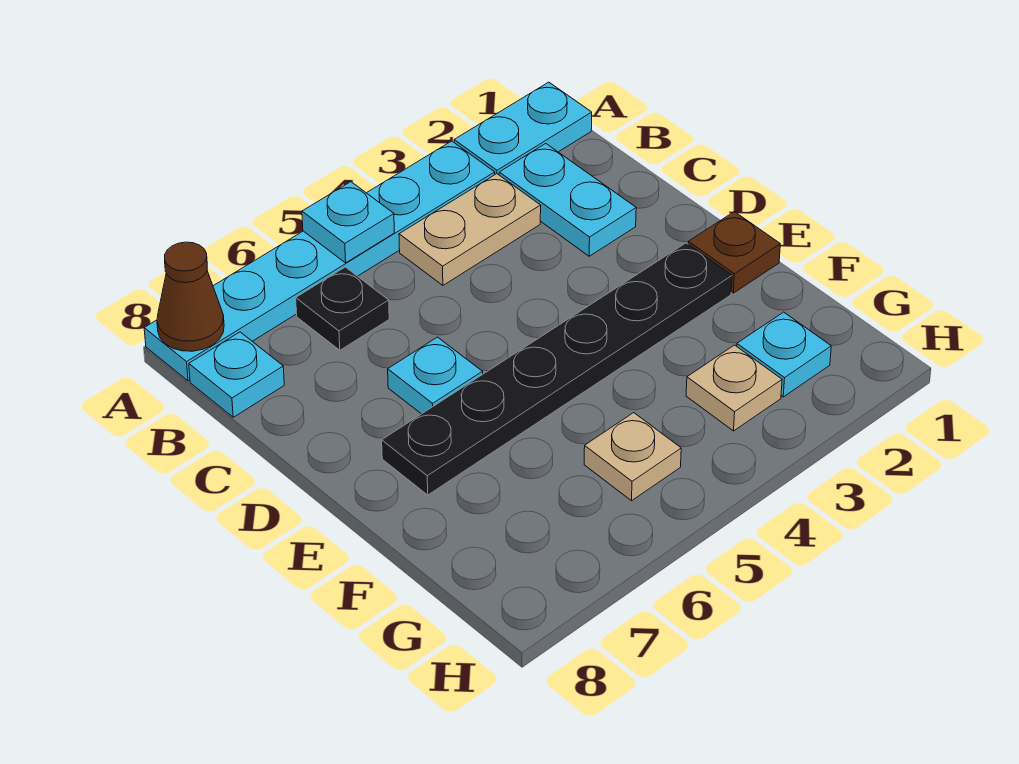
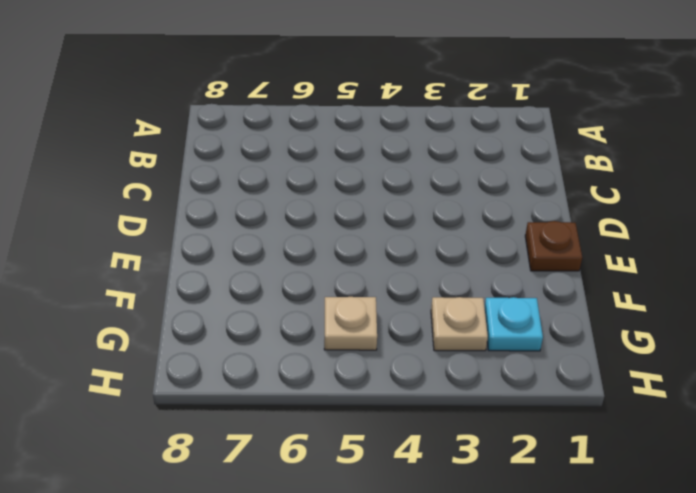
none -> cyan plate A1:A2 level 1
none -> cyan plate A3:A8 level 1
none -> cyan plate B2:C2 level 1

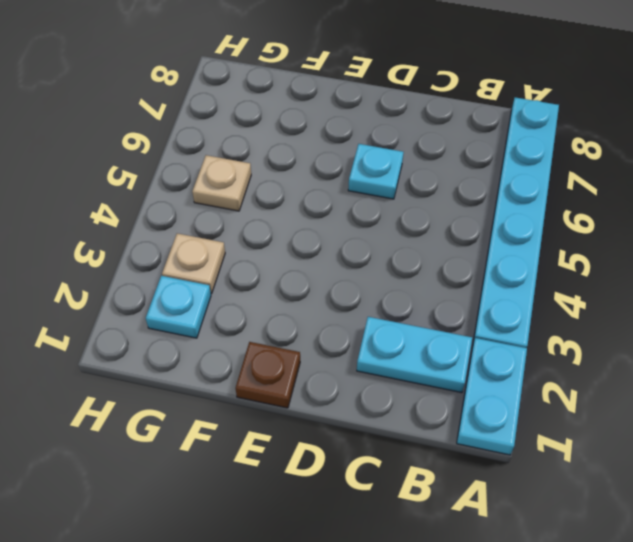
none -> tan plate B3:B4 level 1
none -> black plate B6 level 1
none -> cyan plate B8 level 1

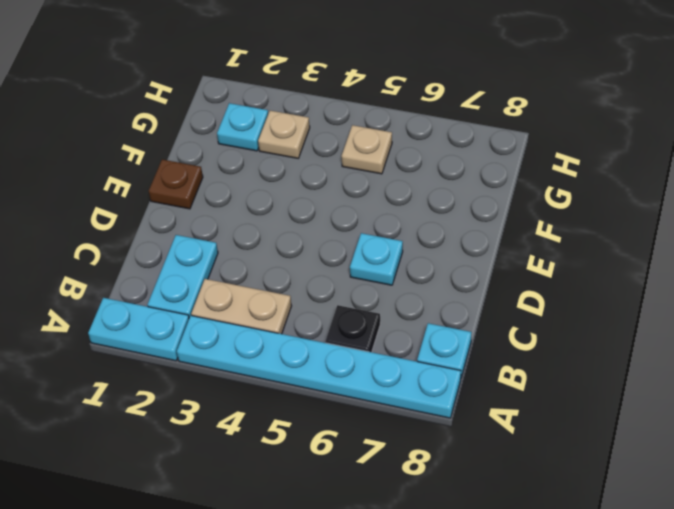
none -> black plate E2:E7 level 1
none -> cyan plate A5 level 2
none -> brown cone A8 level 2

